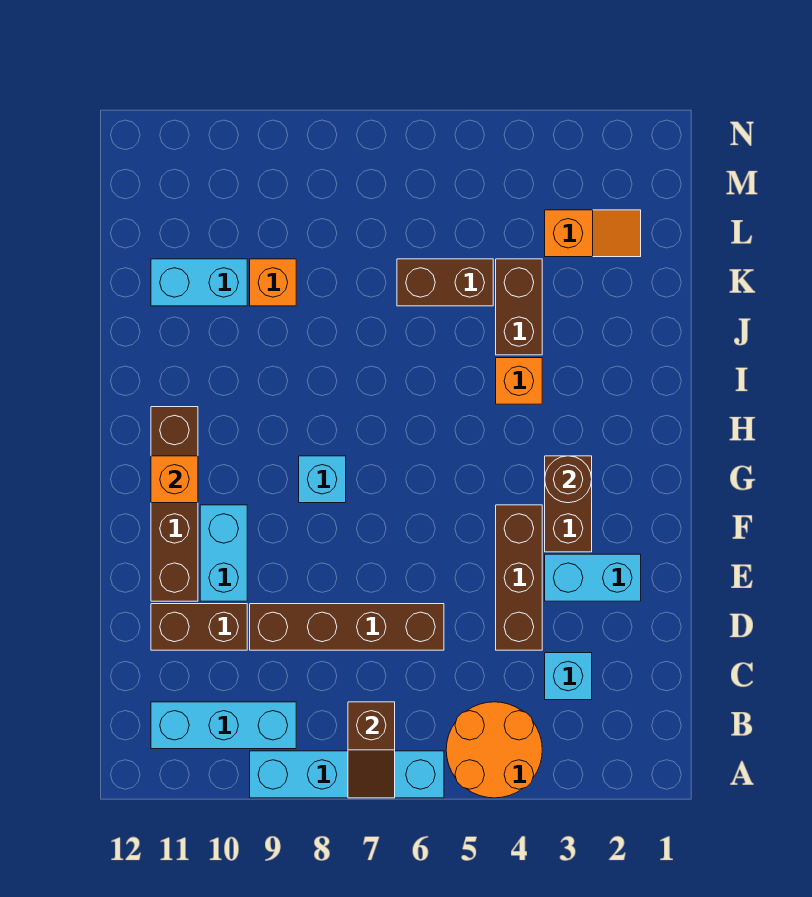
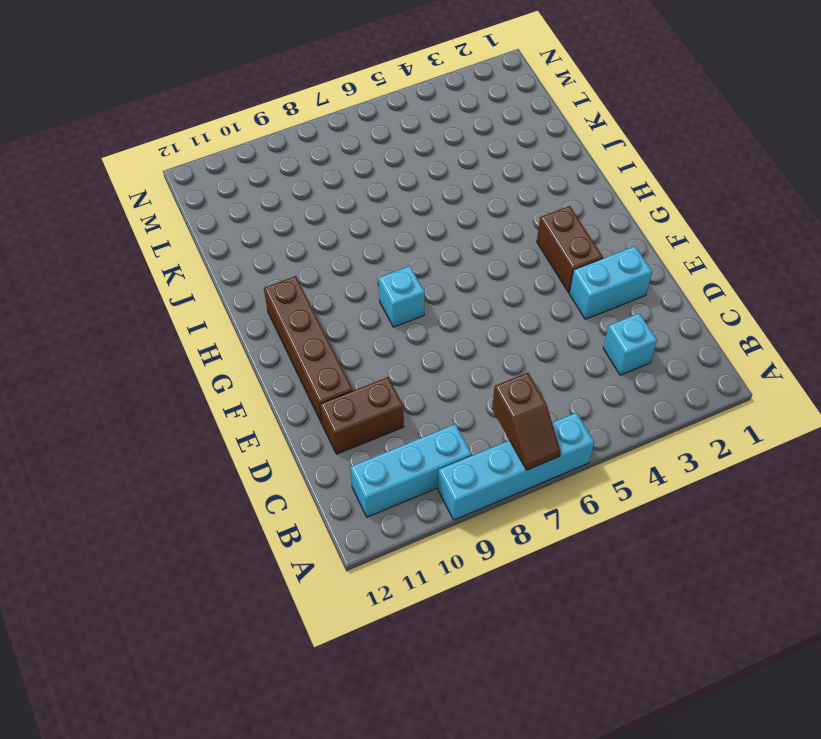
none -> orange round brick A4:B5 level 1
none -> brown brick D4:F4 level 1
none -> brown brick D6:D9 level 1

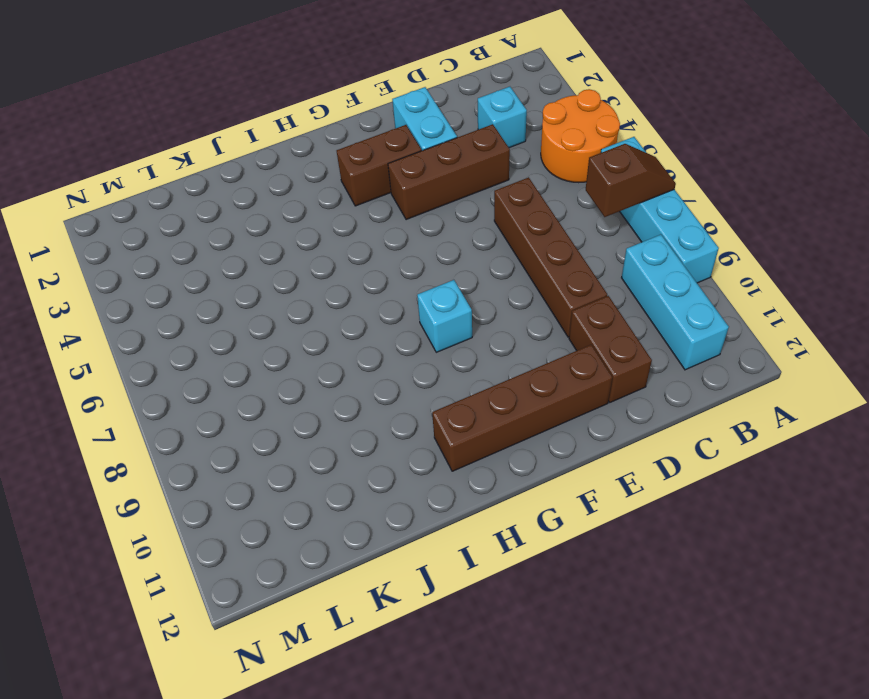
none -> cyan brick E10:F10 level 1
none -> orange brick I4 level 1
none -> brown brick J4:K4 level 1

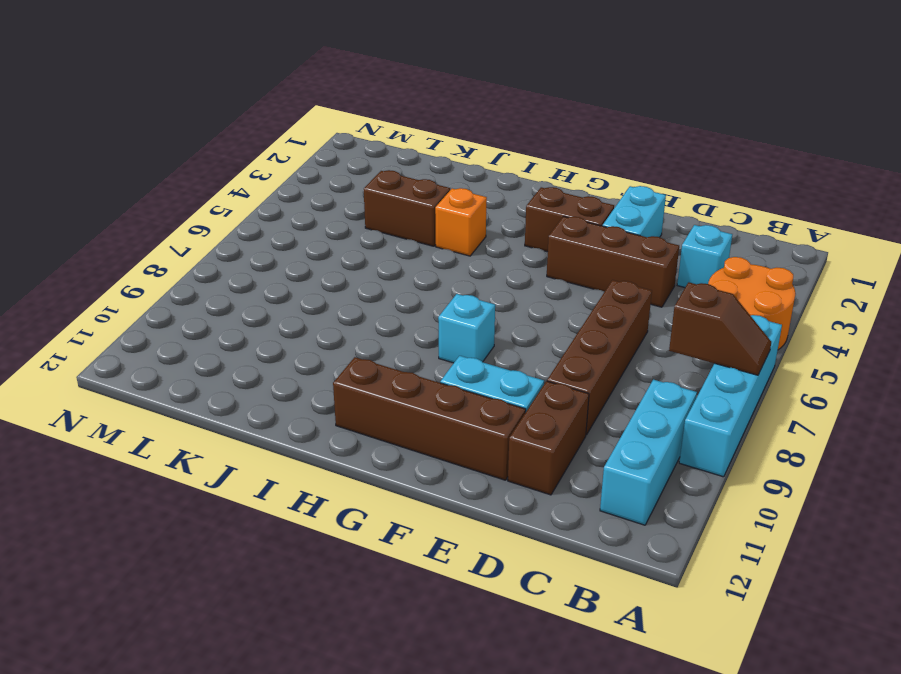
none -> brown brick K5:K6 level 1
none -> orange brick K9 level 1
none -> cyan brick K10:K11 level 1

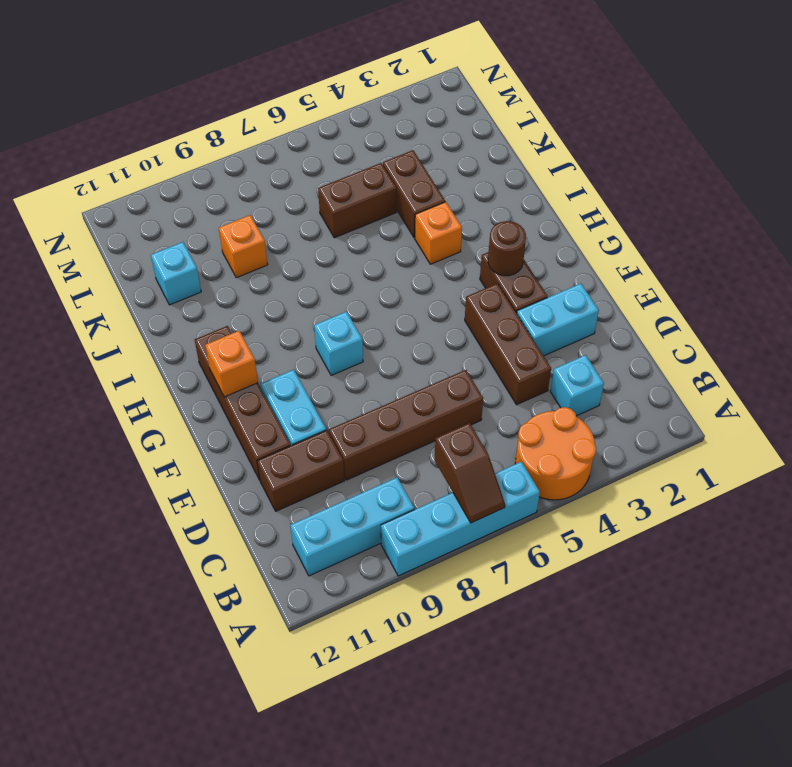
cyan brick K11 level 1 -> cyan brick K10:K11 level 1
none -> orange slope L2:L3 level 1 top 3

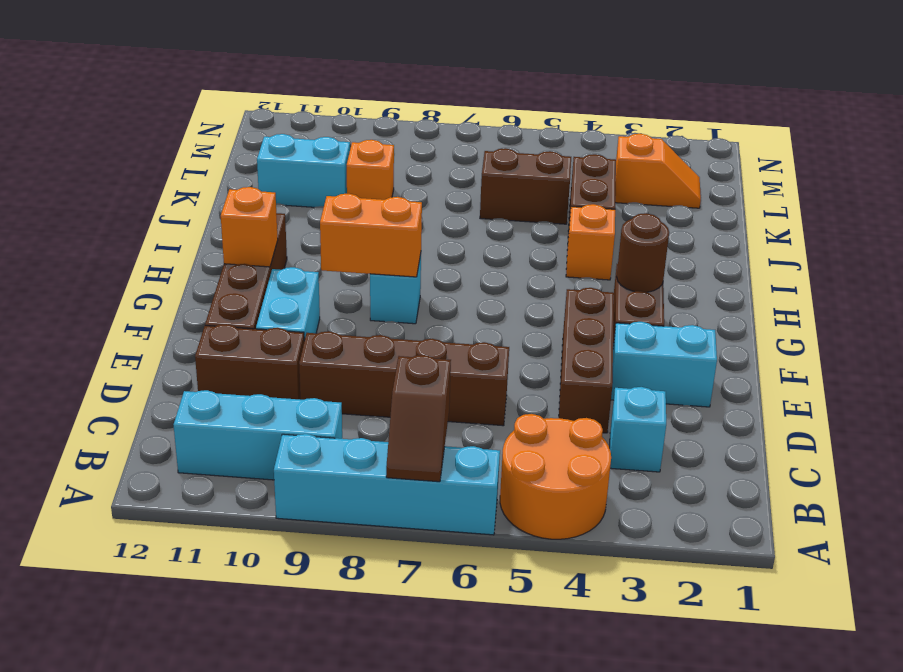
orange brick G8:G9 level 2 -> none

